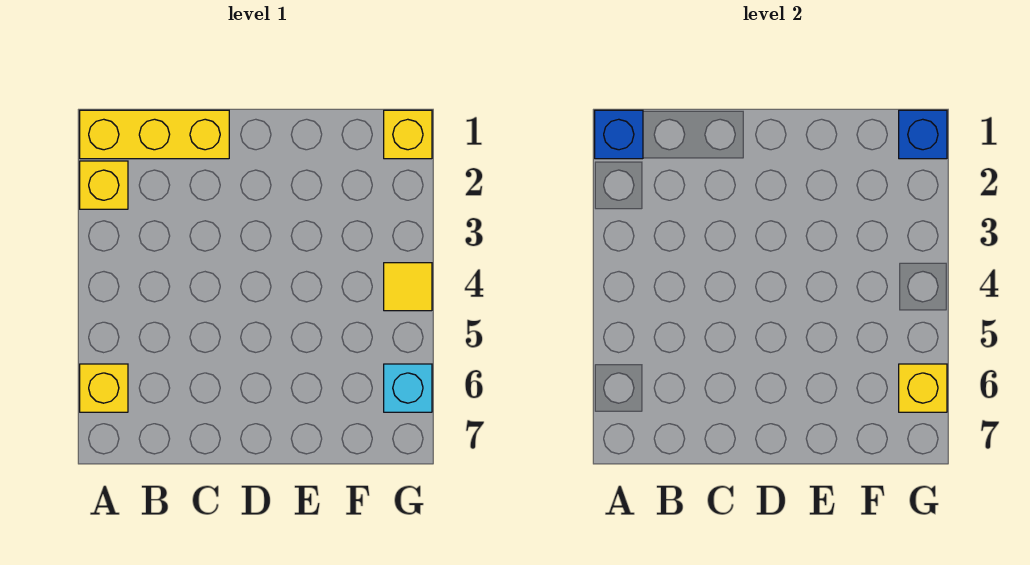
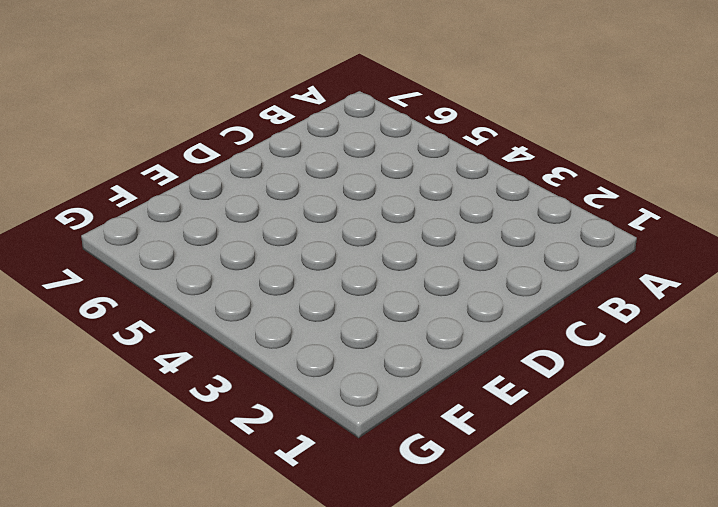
none -> yellow brick A1:C1 level 1
none -> yellow brick A2 level 1

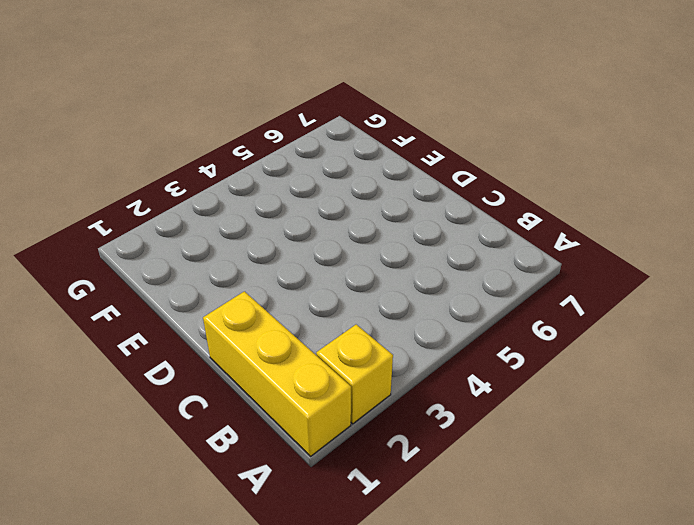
none -> yellow brick A6 level 1
none -> yellow brick G1 level 1

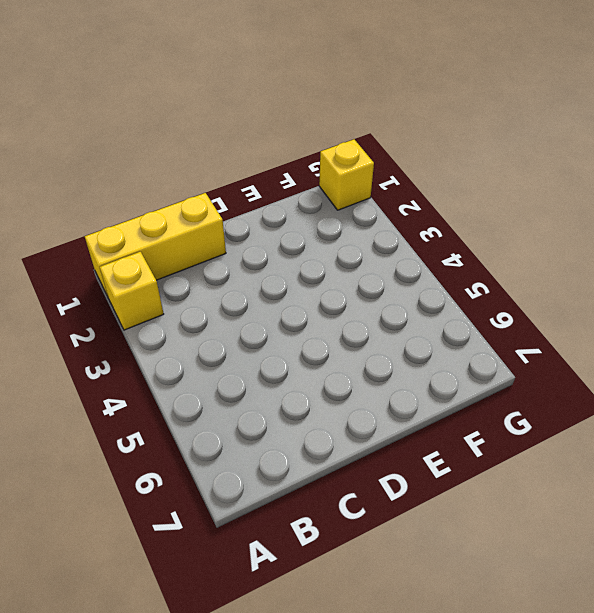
none -> yellow brick A6 level 1
none -> yellow tile G4 level 1

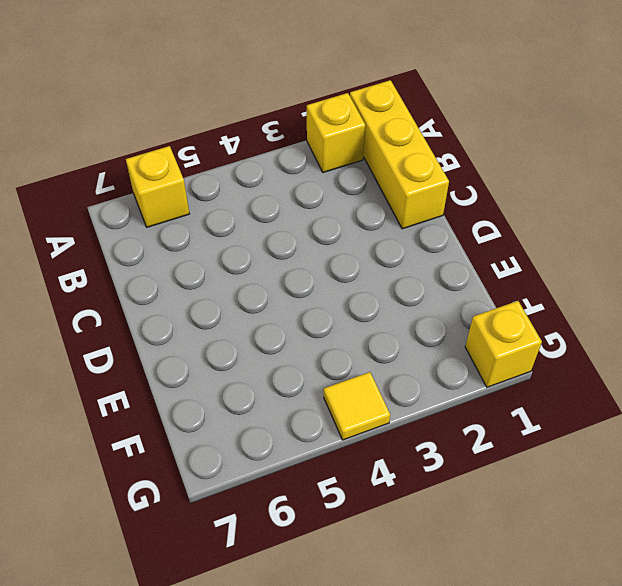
none -> cyan brick G6 level 1
none -> blue brick A1 level 2

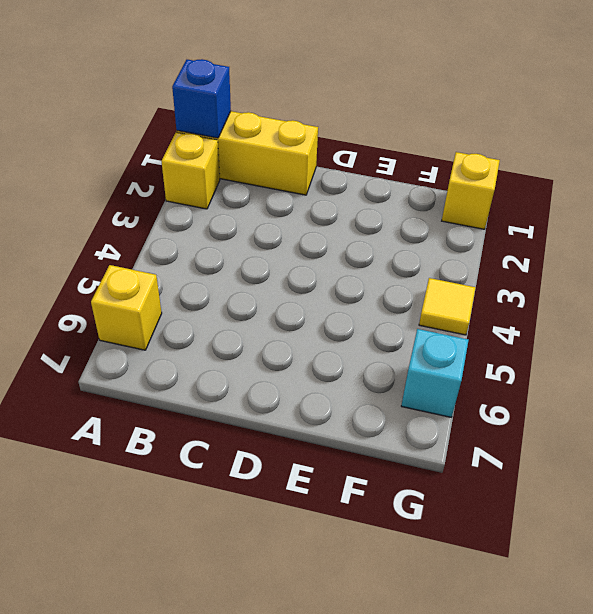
none -> blue brick G1 level 2
none -> yellow brick G6 level 2

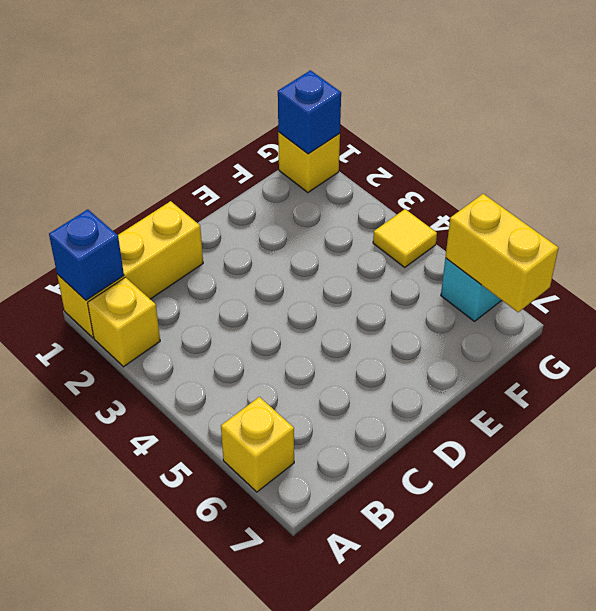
yellow brick G6:G7 level 2 -> yellow brick G6 level 2

